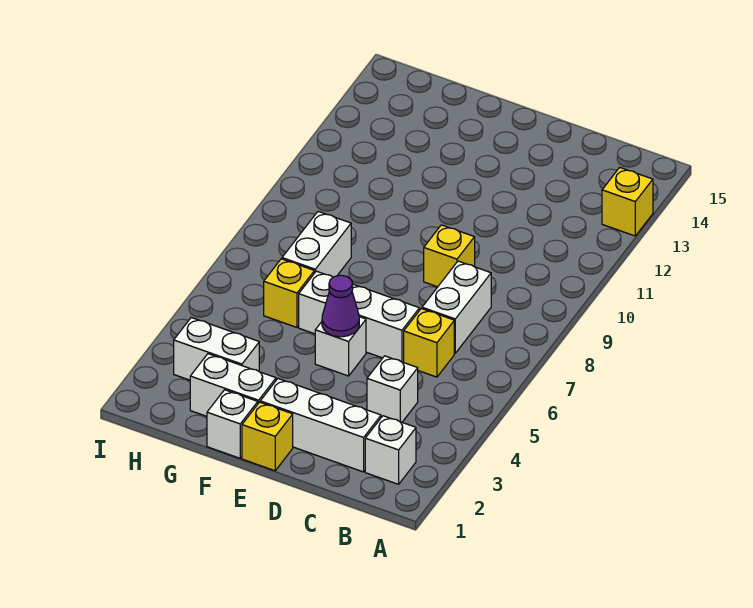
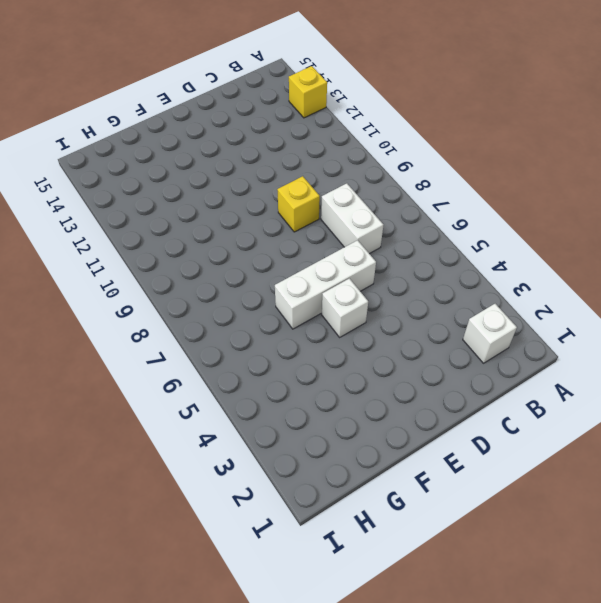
none -> white brick C2:E2 level 1
none -> white brick C4 level 1
none -> yellow brick C6 level 1

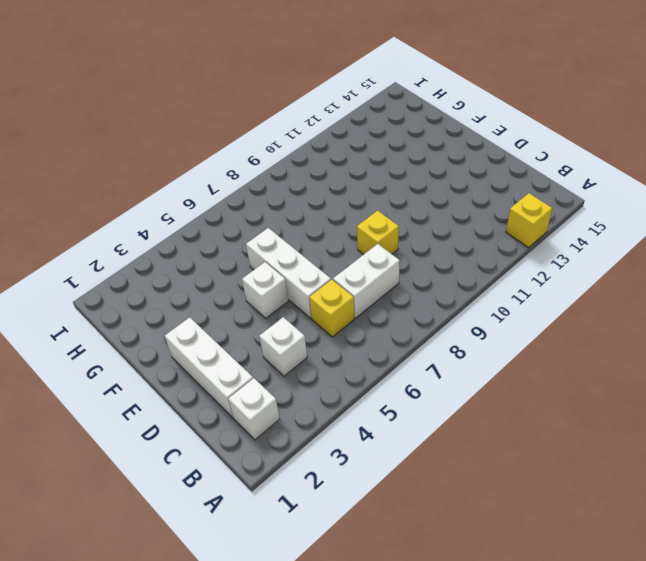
none -> yellow brick E1 level 1
none -> white brick F1 level 1
none -> white brick F2:G2 level 1

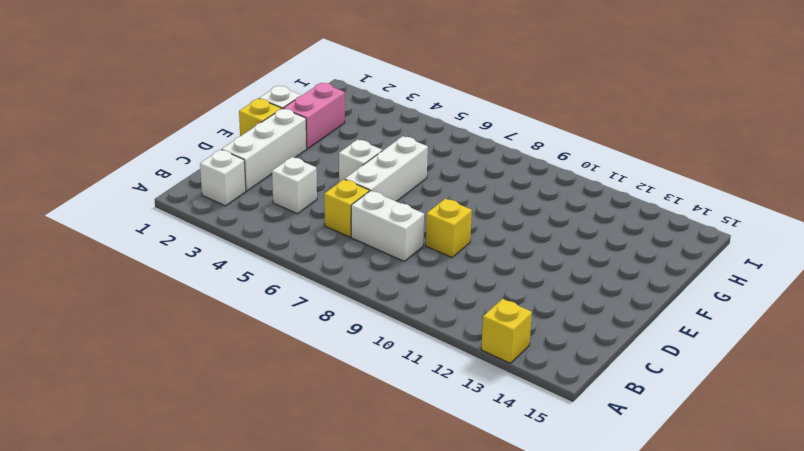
pink brick F2:G2 level 1 -> white brick F2:G2 level 1
none -> white brick G3:H3 level 1
none -> yellow brick G6 level 1
none -> white brick G7:G8 level 1

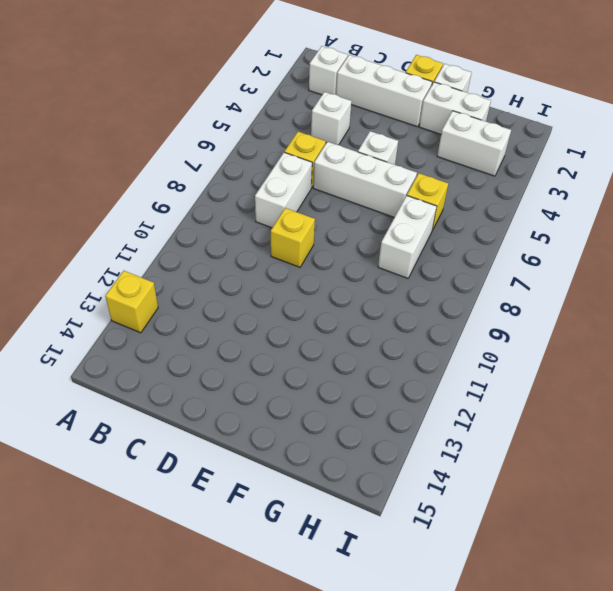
none -> purple cone E5 level 2

